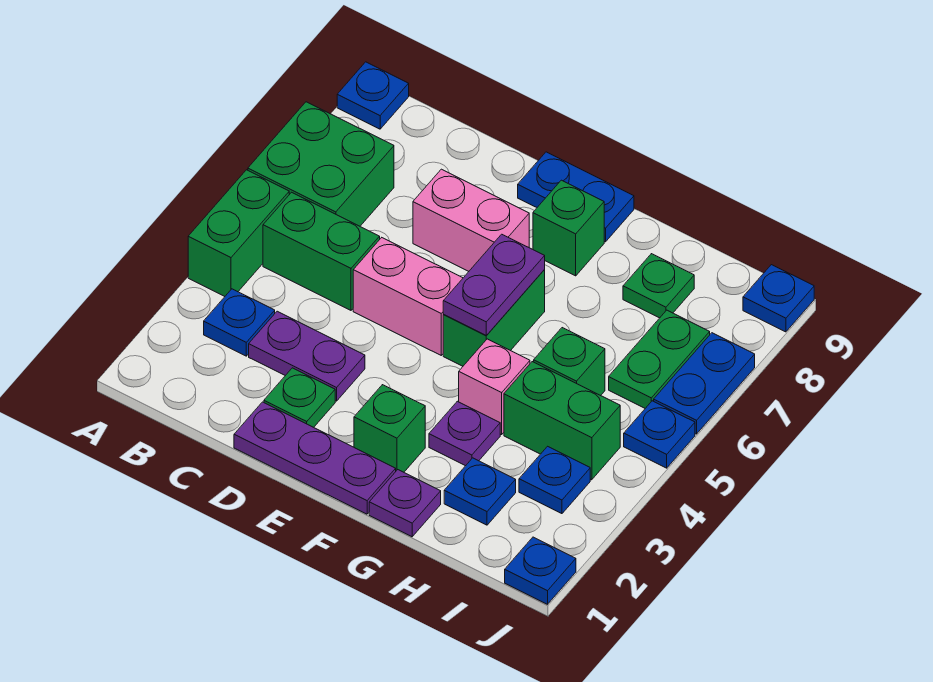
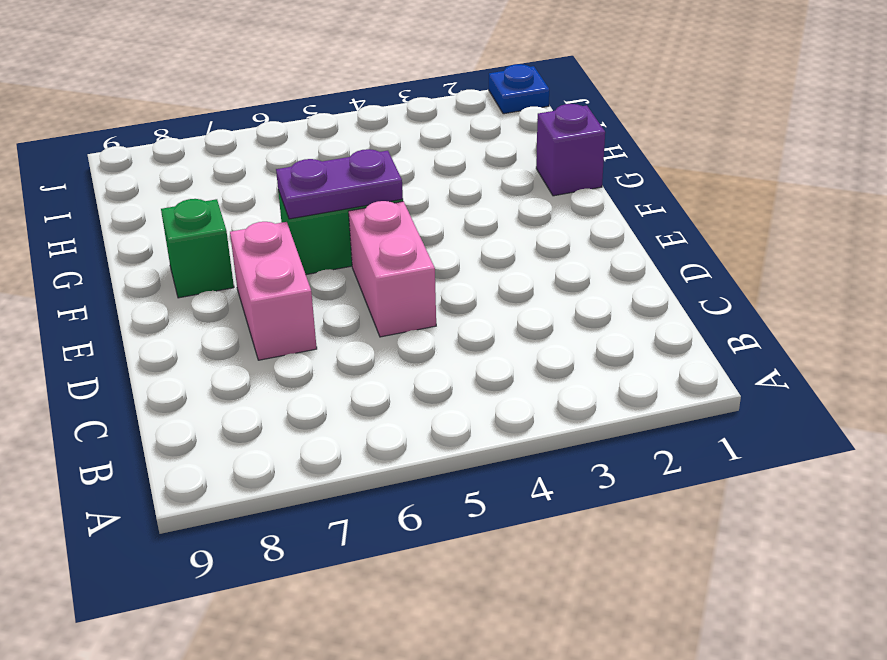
purple brick G1 level 1 -> purple plate G1 level 1
none -> green brick A4:A5 level 1
none -> green brick A6:B7 level 1
none -> blue plate A9 level 1

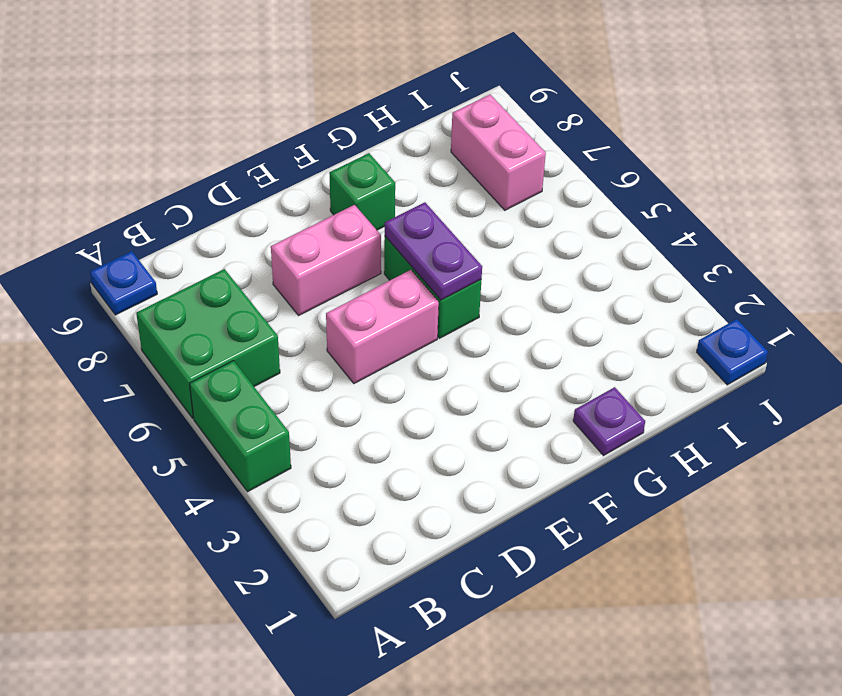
pink brick I7:I8 level 1 -> green plate I6:I7 level 1
none -> blue plate B3 level 1
none -> green brick B5:C5 level 1
none -> purple plate C3:D3 level 1

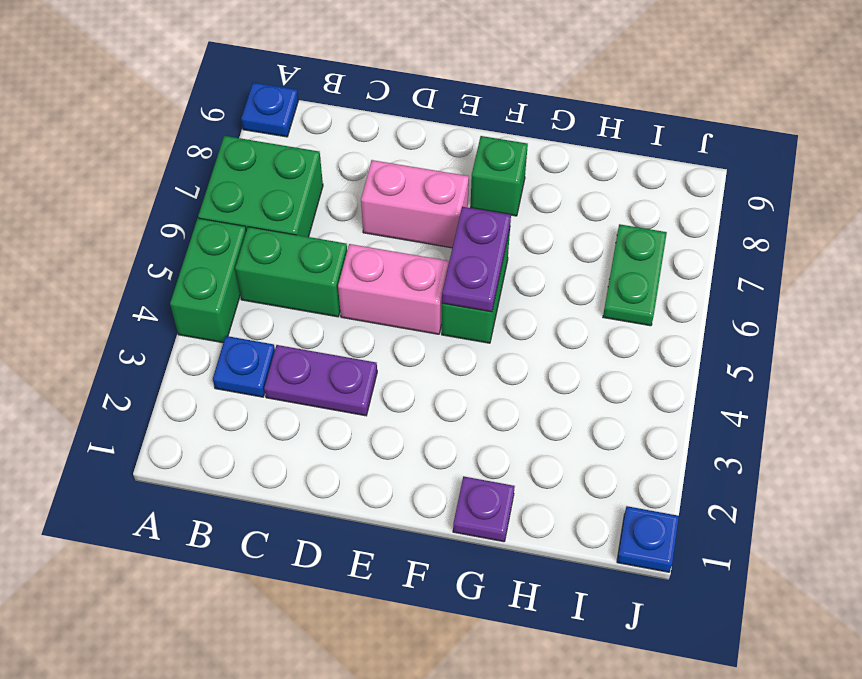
none -> purple plate D1:F1 level 1
none -> green plate D2 level 1
none -> blue plate E9:F9 level 1

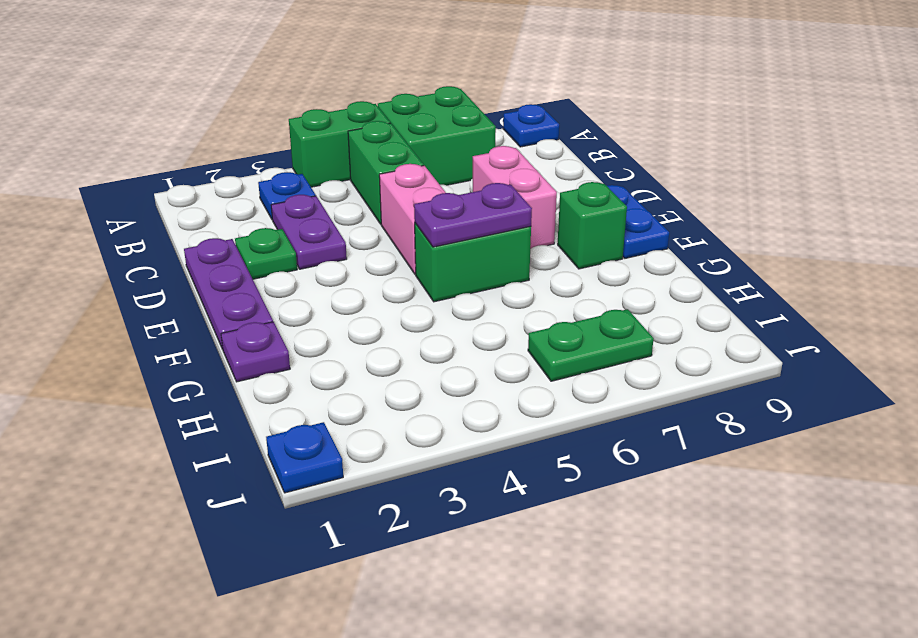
none -> green brick F2 level 1
none -> purple plate G3 level 1
none -> pink brick G4 level 1

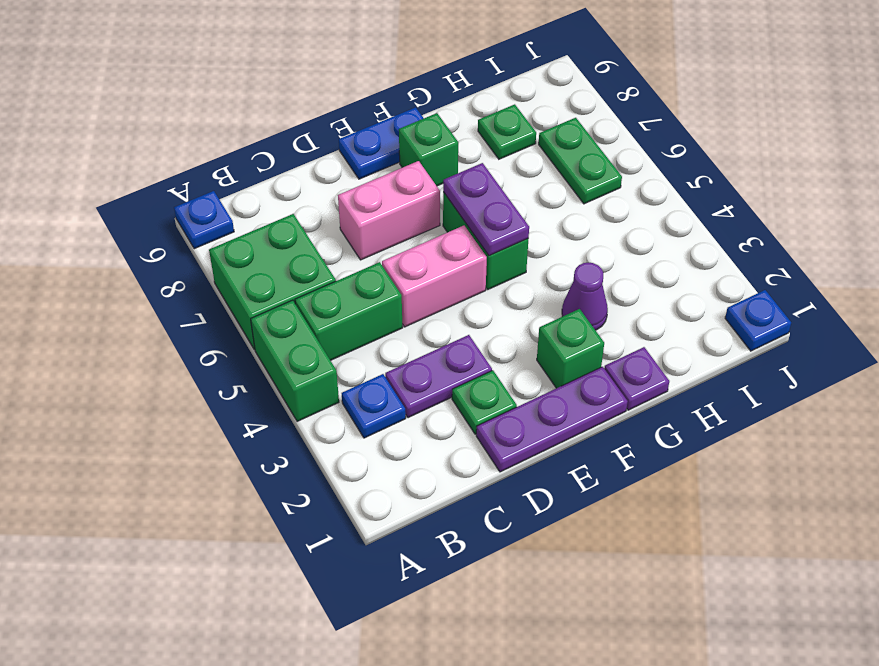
purple cone G3 level 1 -> purple plate G3 level 1
none -> pink brick G4 level 1
none -> blue plate H2 level 1
none -> green brick H4:I4 level 1

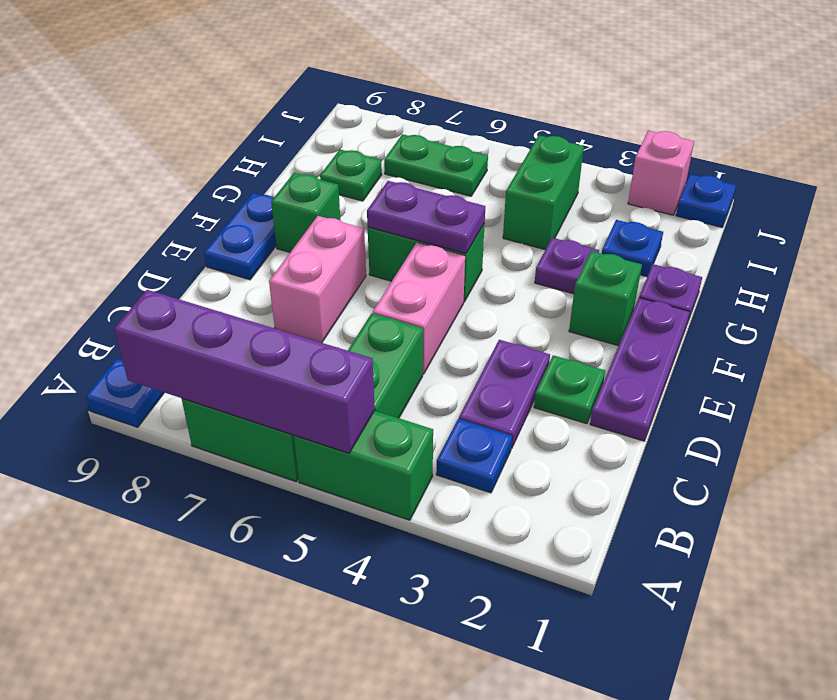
purple brick A5:A8 level 2 -> none
pink brick J2 level 1 -> pink brick G4 level 1
none -> green brick H5 level 1
none -> blue plate I3 level 1
none -> blue plate J5 level 1

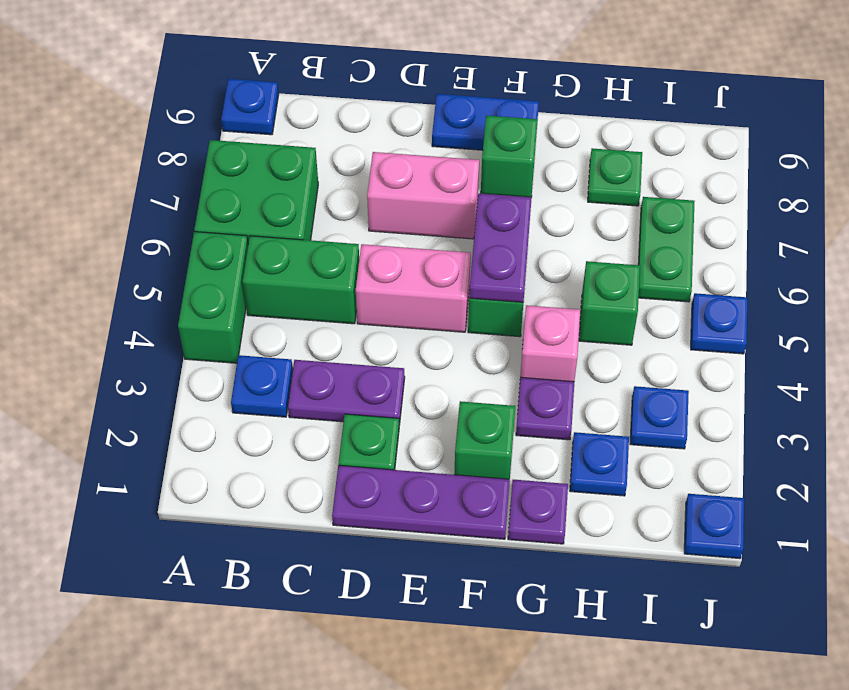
none -> green brick H4:I4 level 1
none -> blue plate J6:J7 level 1
none -> blue plate J9 level 1

